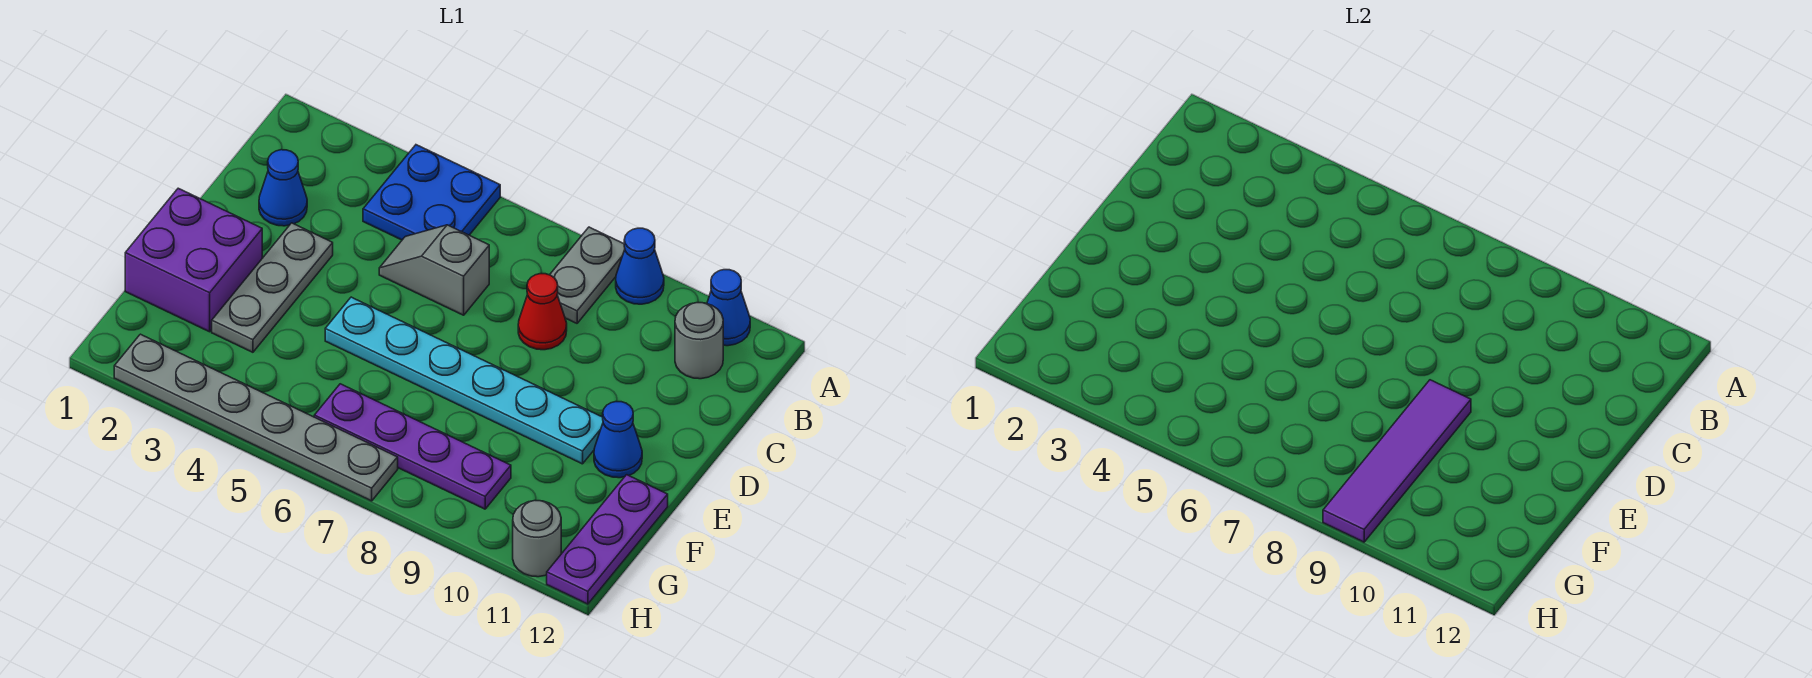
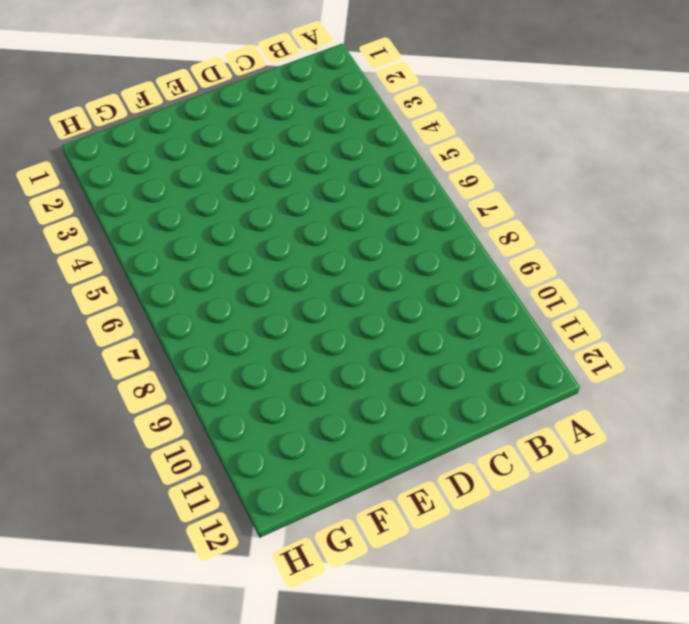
none -> blue plate A4:B5 level 1
none -> grey plate A8:B8 level 1
none -> blue cone A9 level 1

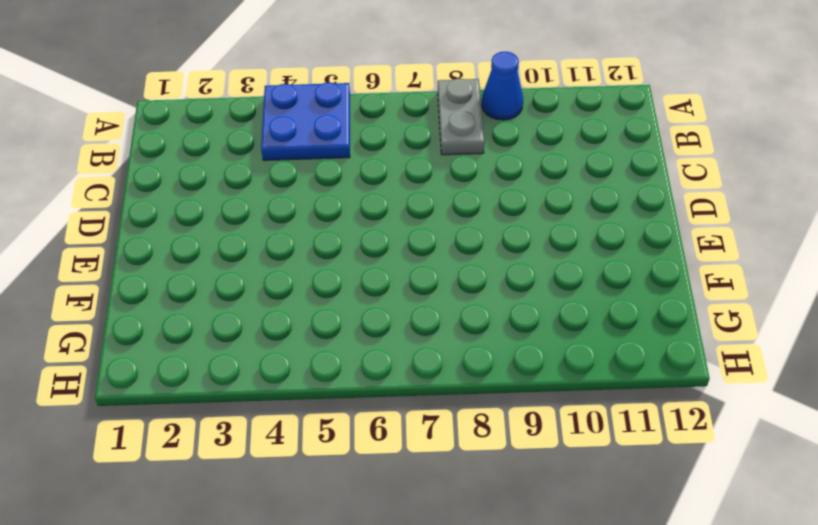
none -> blue cone A11 level 1
none -> grey round brick B11 level 1
none -> blue cone C2 level 1

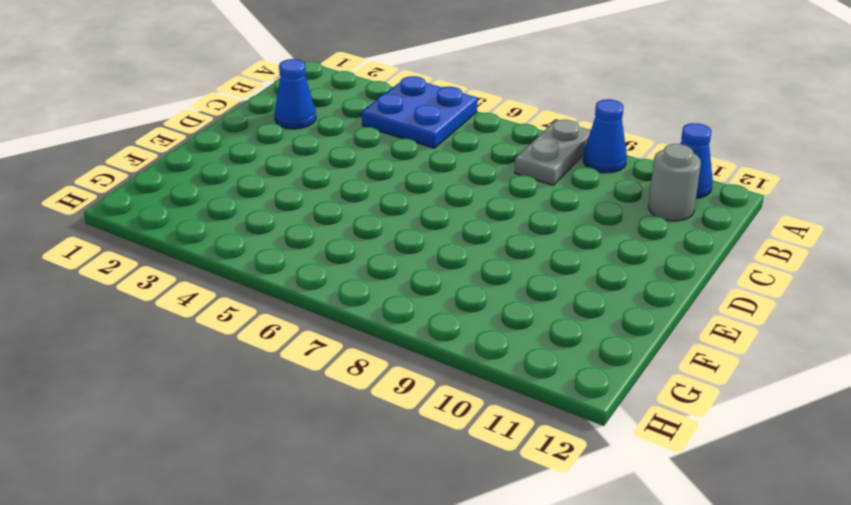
none -> grey slope C5:C6 level 1 top 6
none -> red cone C8 level 1
none -> grey plate D3:F3 level 1

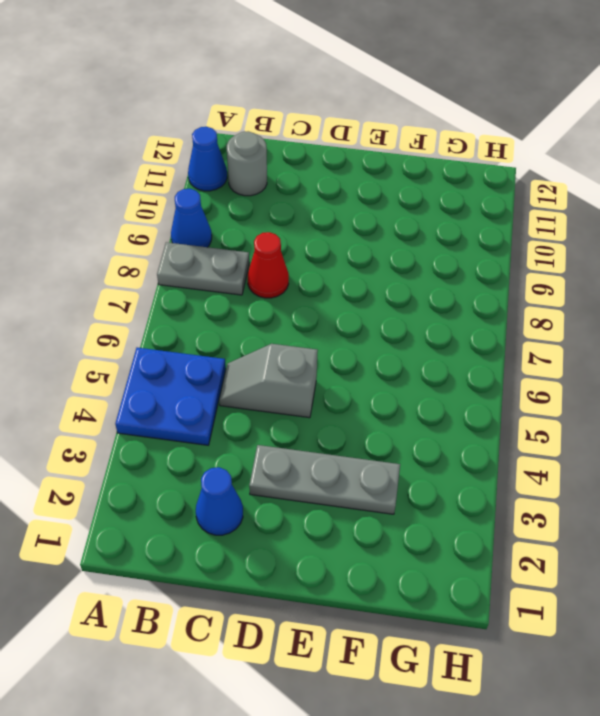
grey slope C5:D5 level 1 top D -> grey slope C5:C6 level 1 top 6
none -> purple brick E1:F2 level 1
none -> cyan plate E5:E10 level 1
none -> blue cone E11 level 1

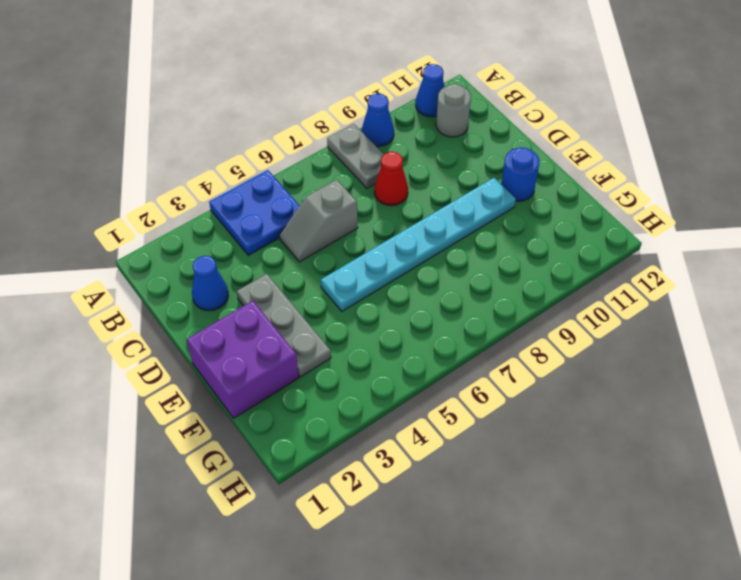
blue round brick E11 level 1 -> blue cone E11 level 1
none -> purple plate F12:H12 level 1
none -> purple plate G6:G9 level 1
none -> grey plate H2:H7 level 1

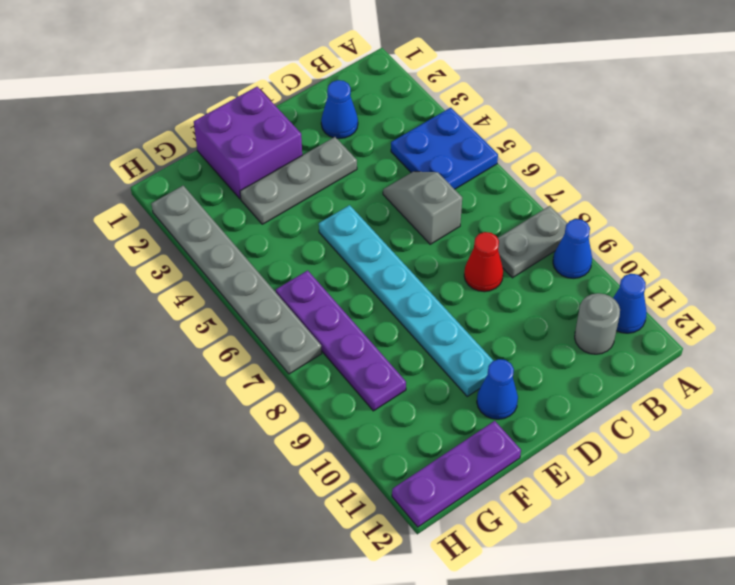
none -> grey round brick H11 level 1
none -> purple tile E9:H9 level 2

